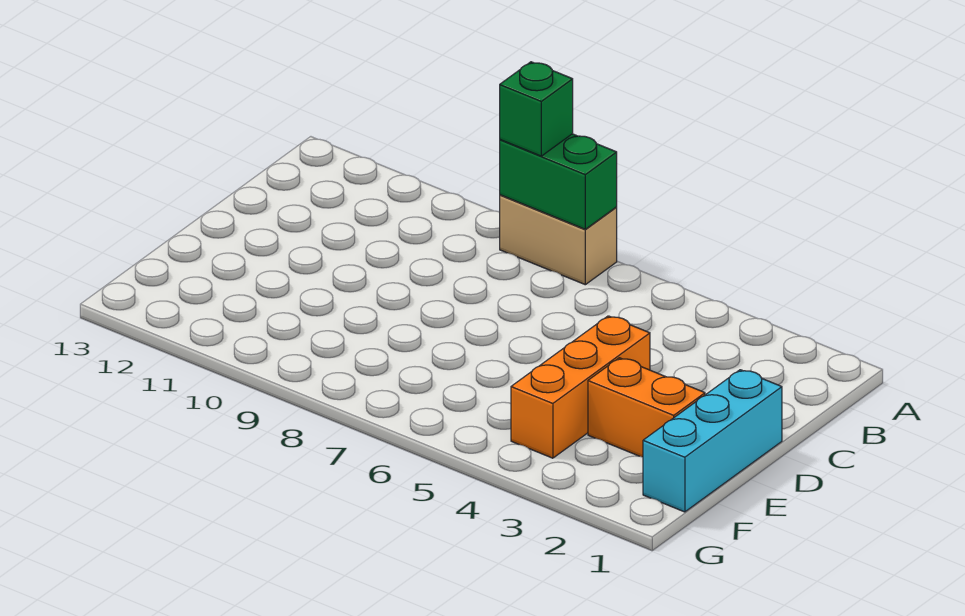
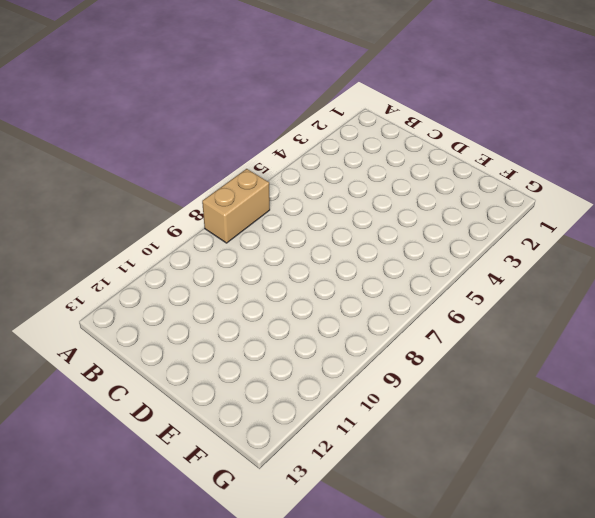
none -> cyan brick D1:F1 level 1
none -> orange brick D4:F4 level 1

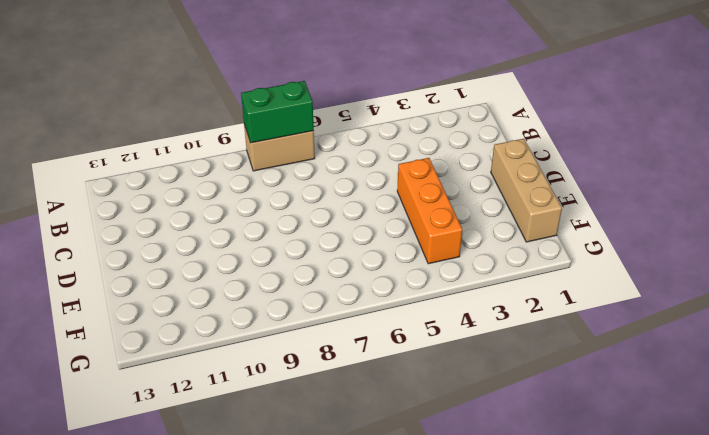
tan brick D1:F1 level 1 -> cyan brick D1:F1 level 1
none -> orange brick E2:E3 level 1
none -> green brick A8 level 3

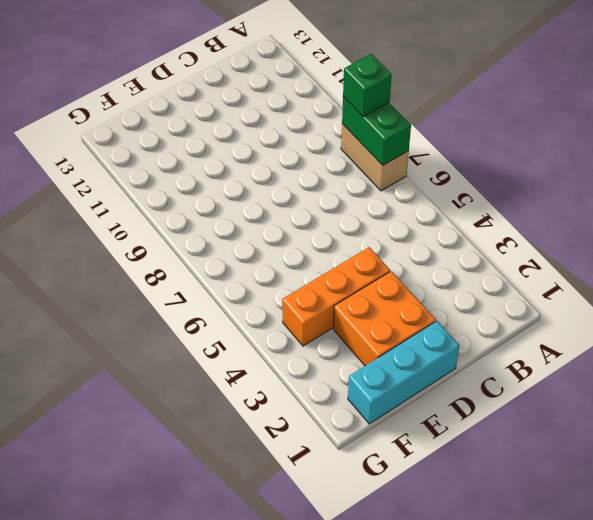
orange brick D2:E3 level 1 -> orange brick E2:E3 level 1

